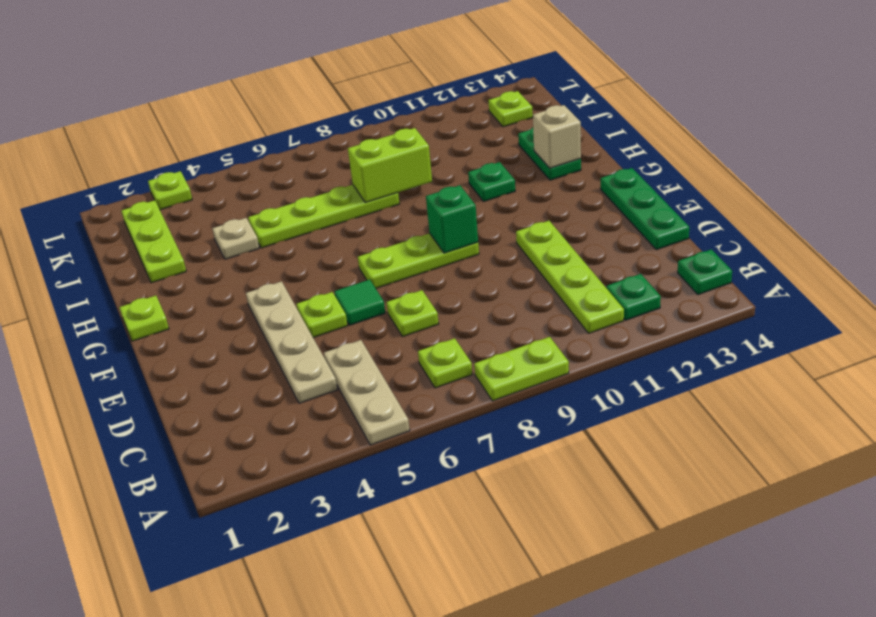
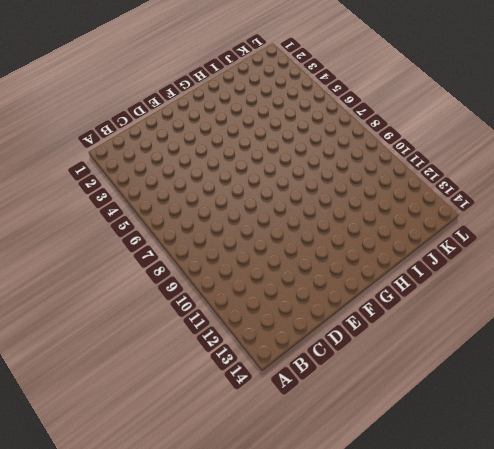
none -> tan plate A5:C5 level 1
none -> lime plate A8:A9 level 1
none -> lime plate B7 level 1

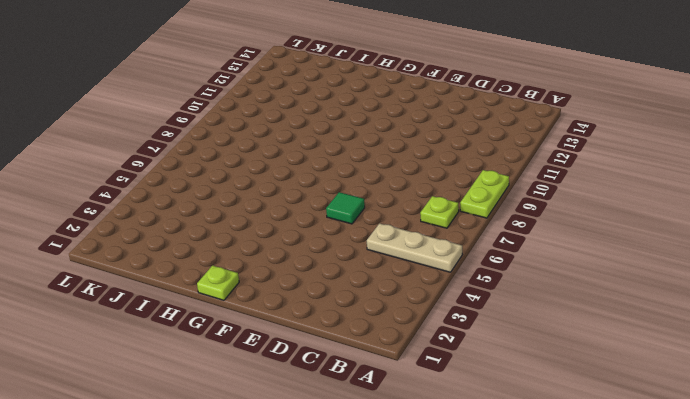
none -> lime plate B11:E11 level 1
none -> green plate B12 level 1
none -> green plate B14 level 1

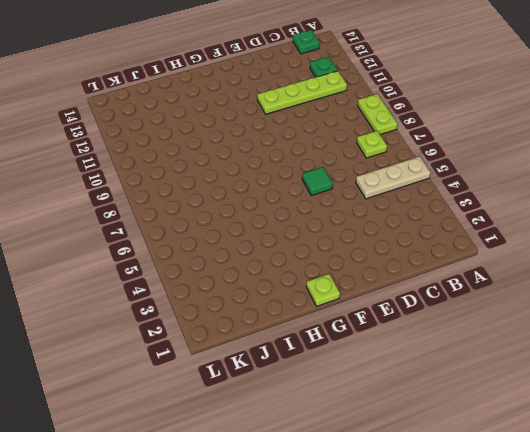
none -> tan plate C4:F4 level 1
none -> lime plate D7 level 1
none -> green plate D14:F14 level 1

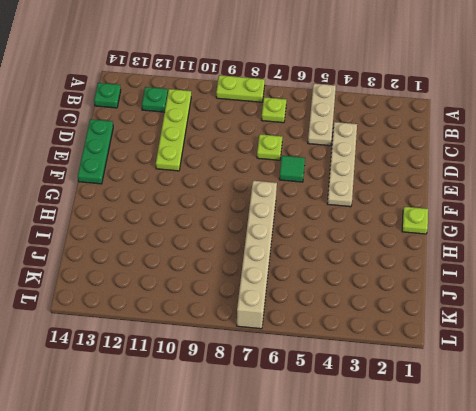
tan brick G7:L7 level 1 -> lime plate I5:I8 level 1
none -> lime plate E5 level 1
none -> lime plate F7:F9 level 1
none -> green plate H11 level 1

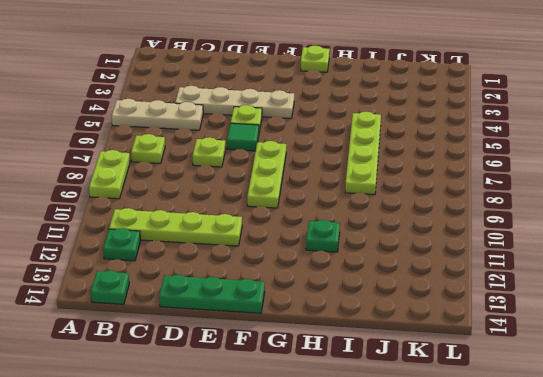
none -> green plate H13:I13 level 1
none -> lime plate I2:K2 level 1
none -> tan plate I4 level 1

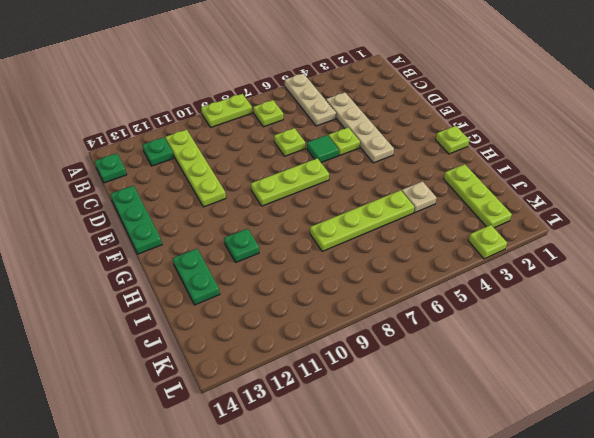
none -> lime plate K13 level 1
none -> green brick F9 level 2
none -> tan brick H13 level 2

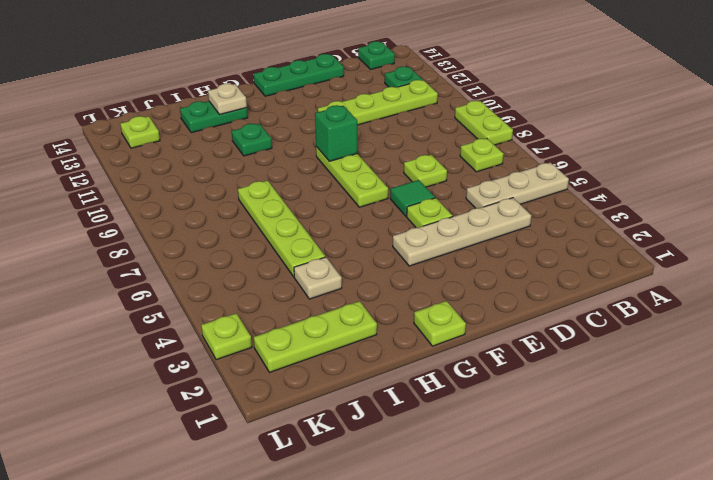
tan plate H13 level 2 -> tan brick H13 level 2
none -> lime brick I8:I9 level 2

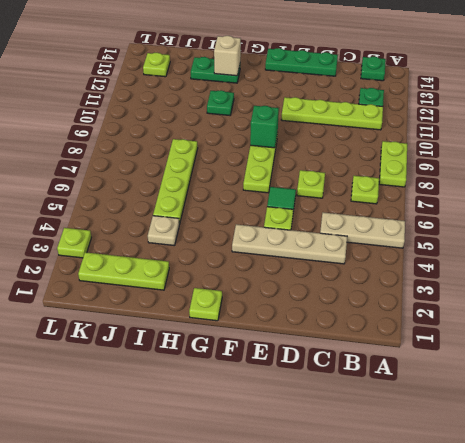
none -> lime brick I8:I9 level 2

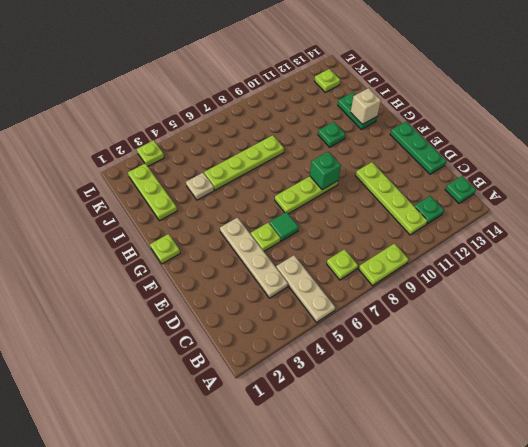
none -> lime plate D7 level 1
none -> lime brick I8:I9 level 2

